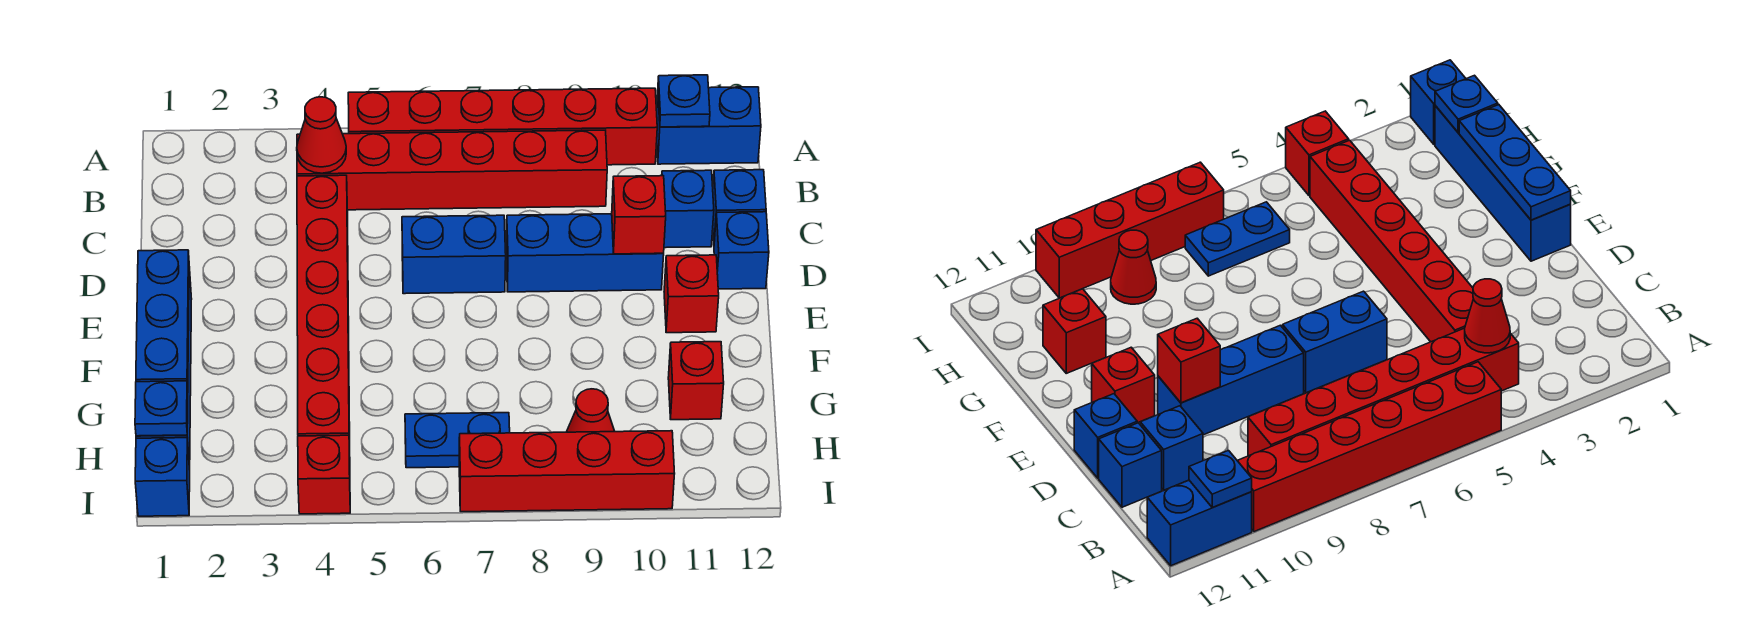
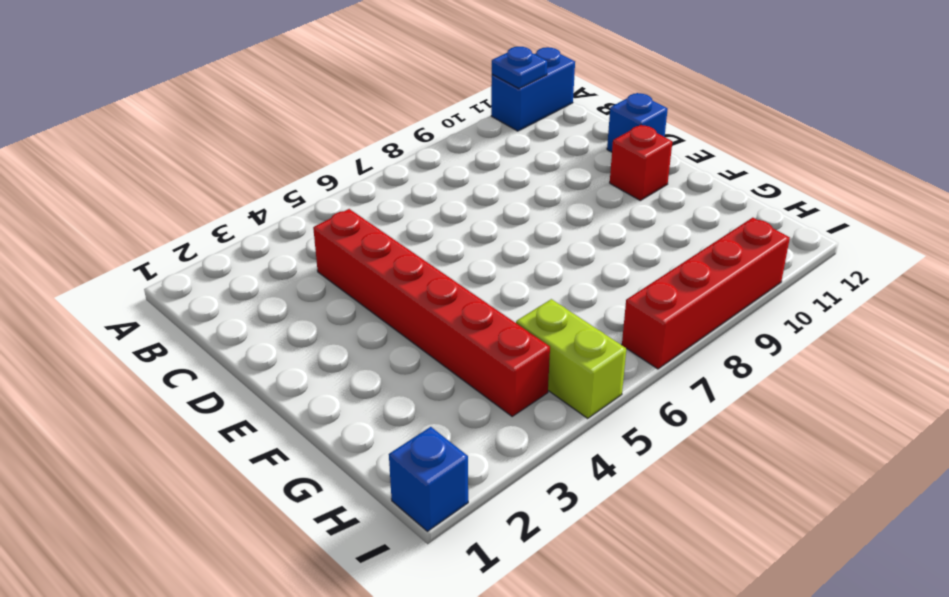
lime brick H5:I5 level 1 -> none
none -> red brick A5:A10 level 1
none -> red brick B4:B9 level 1
none -> blue brick C11 level 1

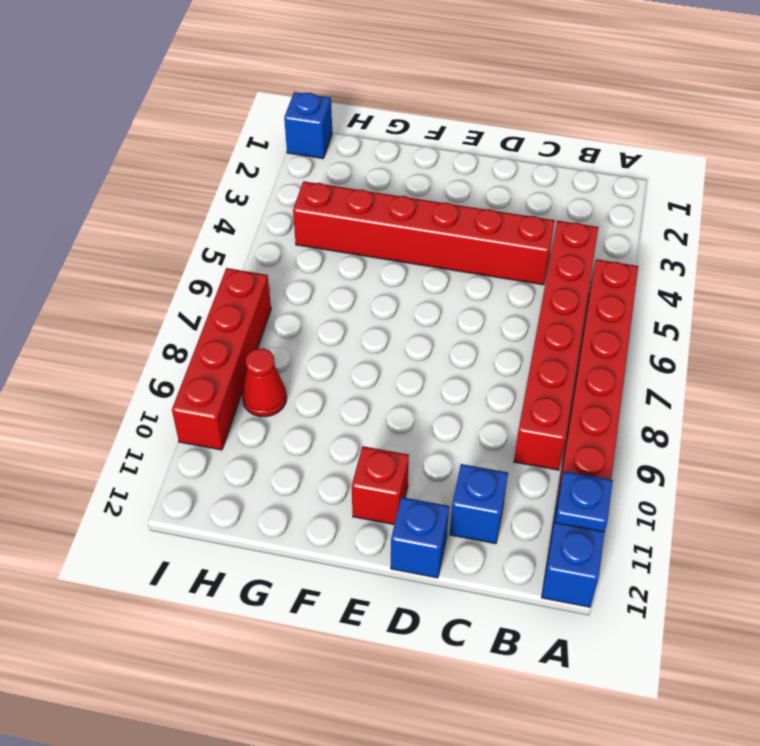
none -> blue brick C12 level 1
none -> blue brick D6:D7 level 1
none -> blue brick D8:D10 level 1

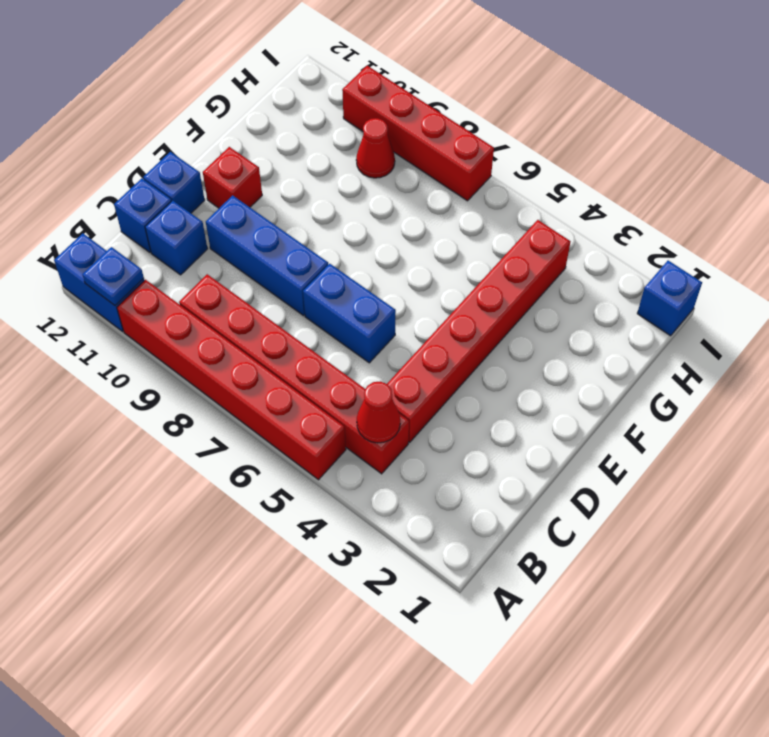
none -> blue brick E1:H1 level 1
none -> red brick G11 level 1
none -> blue plate H6:H7 level 1

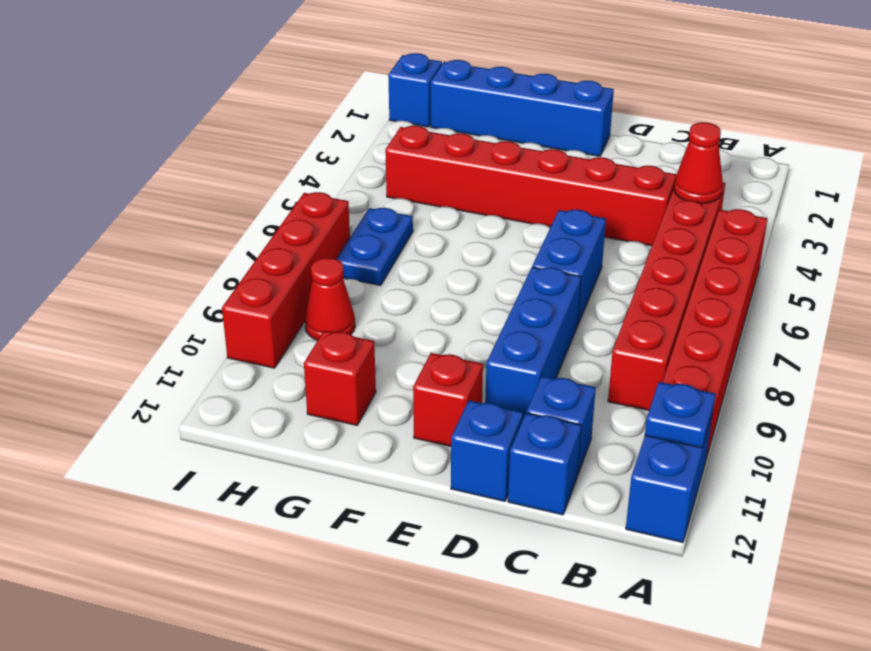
none -> red brick I4 level 1
none -> red brick D10 level 2
none -> blue plate E1:G1 level 2

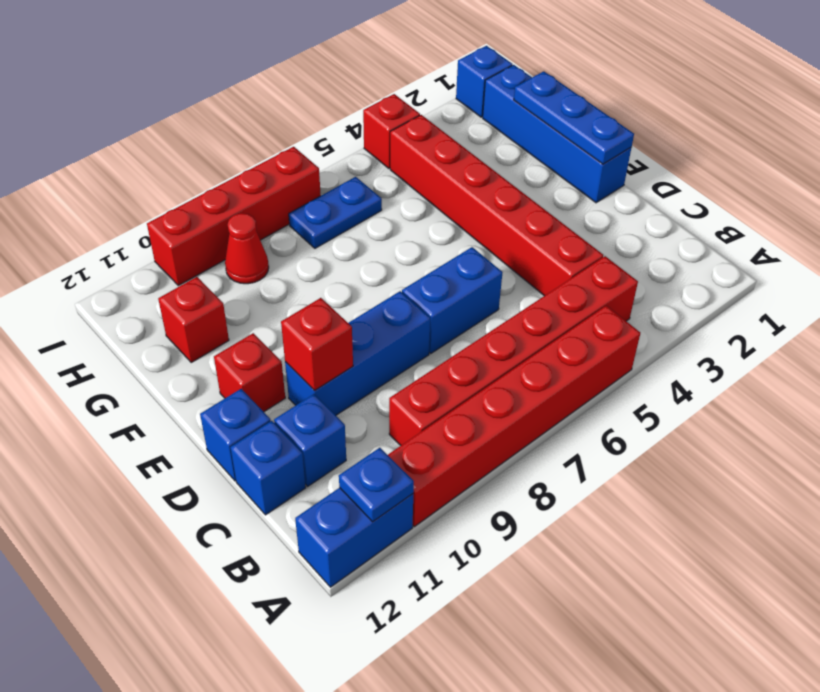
none -> red cone B4 level 2
none -> blue plate H1 level 2

